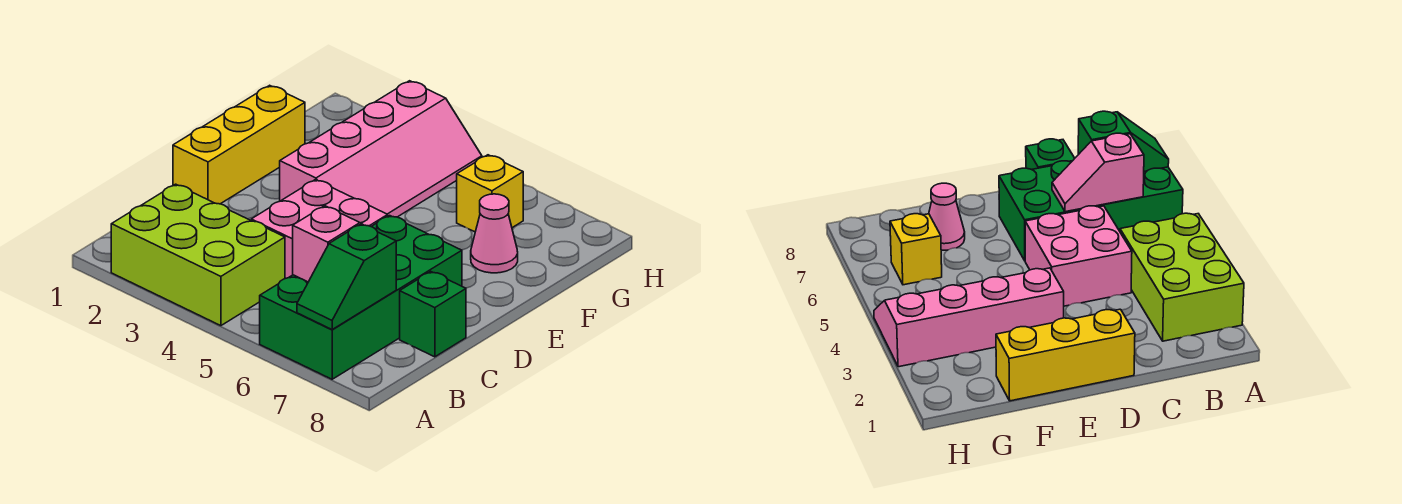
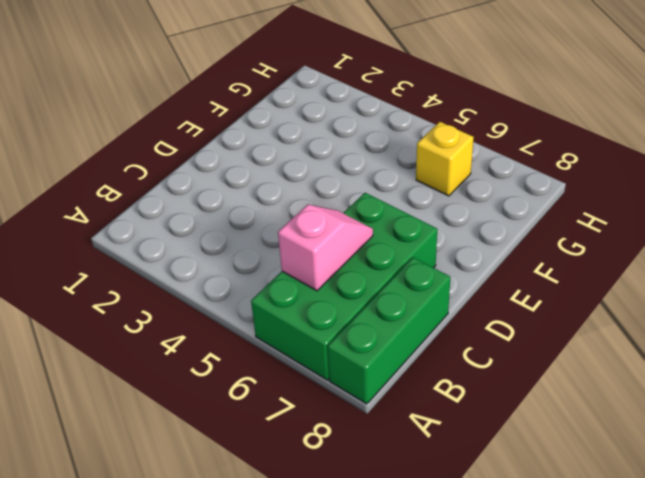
green brick A8:C8 level 1 -> green brick C8 level 1
none -> lime brick A2:B4 level 1
none -> pink brick C4:D5 level 1

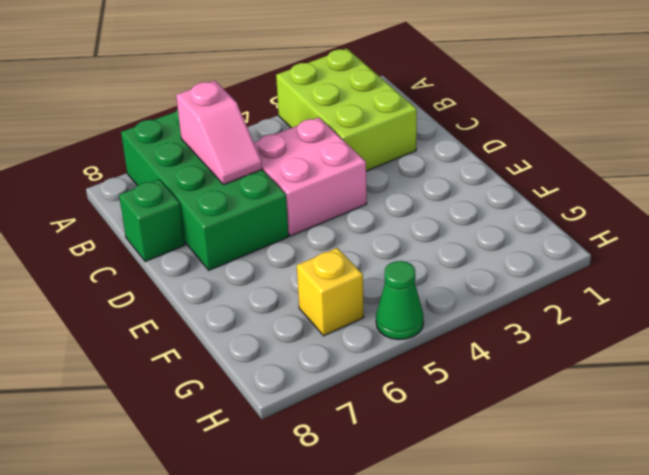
lime brick A2:C3 level 1 -> lime brick A2:B4 level 1
green cone H5 level 1 -> none
none -> yellow brick D1:F1 level 1
none -> pink slope E3:H4 level 1 top 3

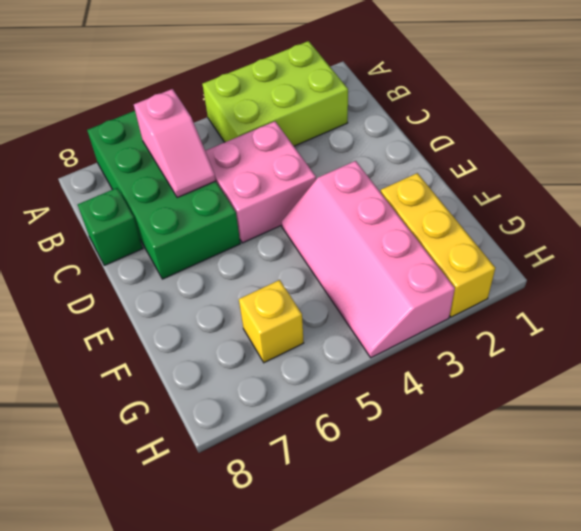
yellow brick F2:H2 level 1 -> yellow brick D1:F1 level 1
none -> pink cone F7 level 1
none -> green slope A7:B7 level 2 top B

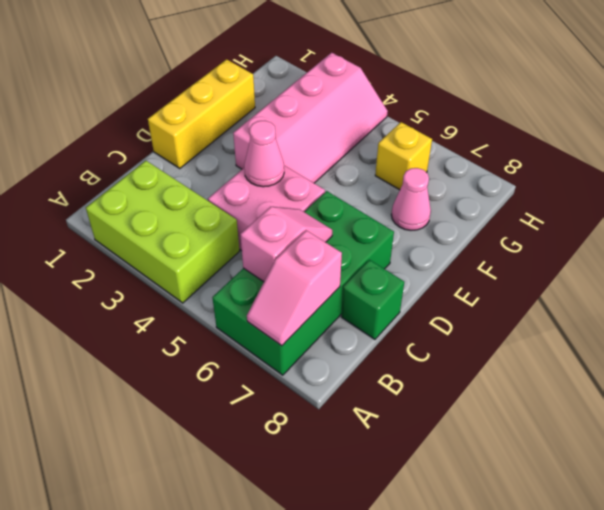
pink slope A7:B7 level 2 top B -> green slope A7:B7 level 2 top B
pink cone D4 level 2 -> none

